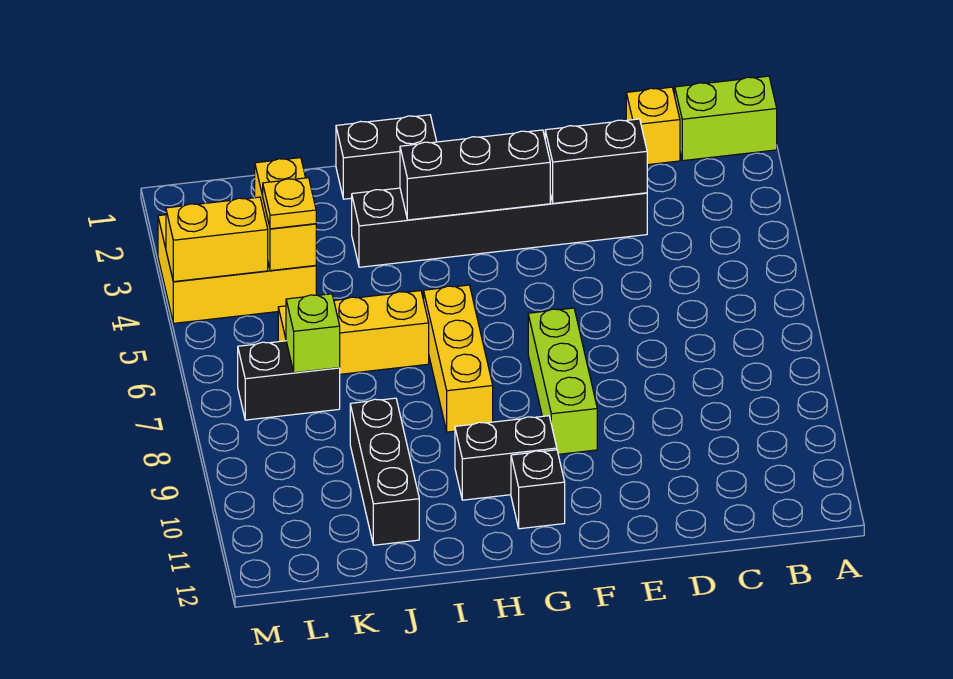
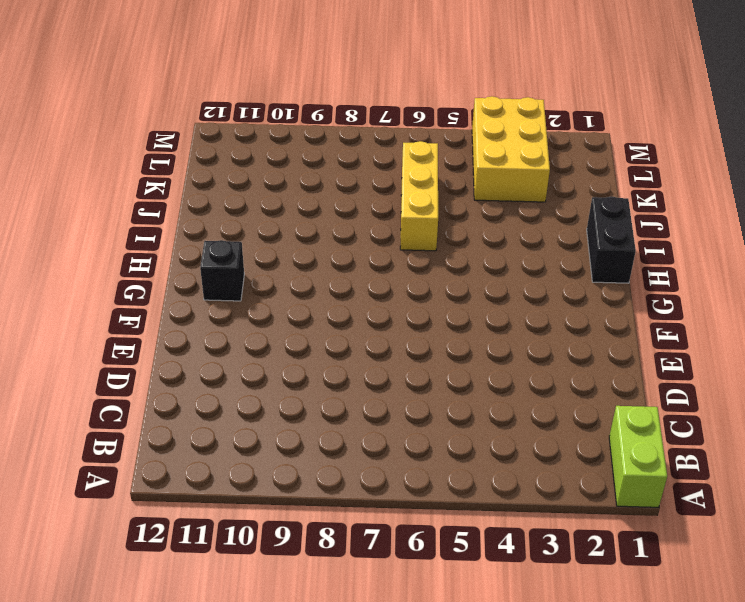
none -> yellow brick C1 level 1
none -> black brick D3:I3 level 1
none -> lime brick F7:F9 level 1

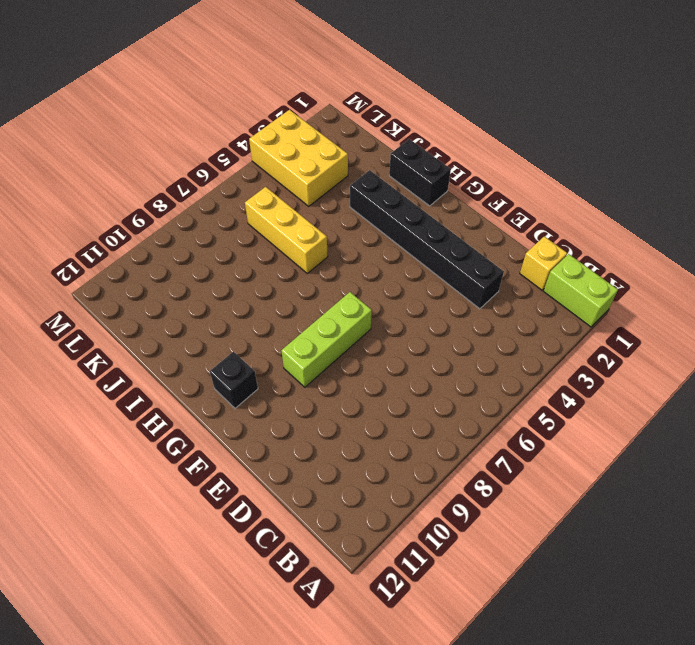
none -> black brick G10:H10 level 1
none -> yellow brick H6:H8 level 1
none -> black brick J9:J11 level 1

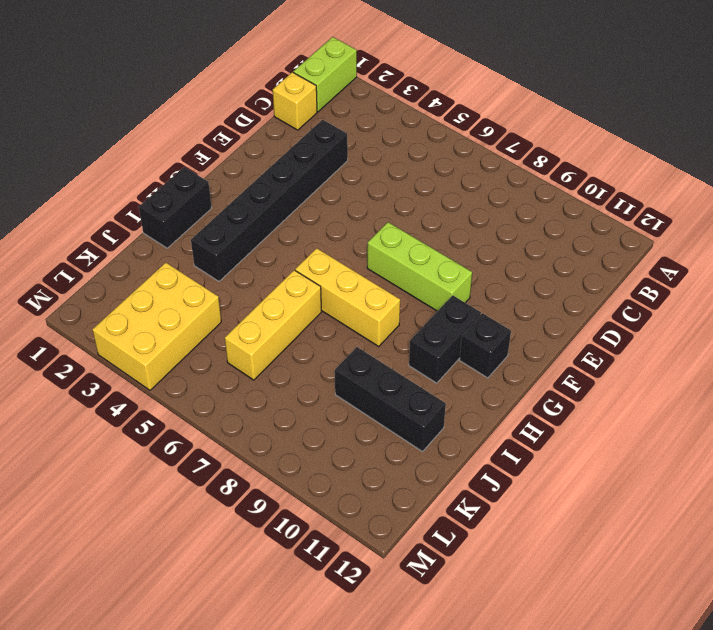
none -> black brick K7:L7 level 1
none -> black brick D3:E3 level 2
none -> black brick F3:H3 level 2

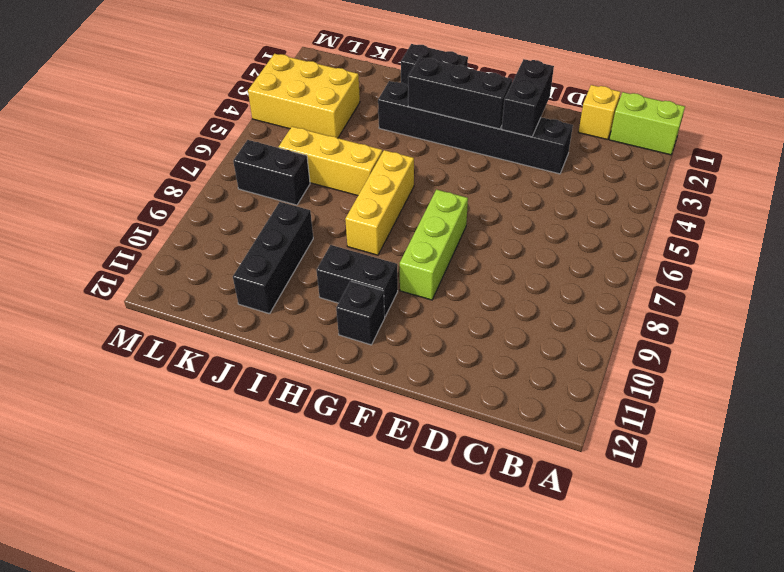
black brick E2:E3 level 2 -> black brick D3:E3 level 2
none -> yellow brick K3:K4 level 2
none -> lime brick K7 level 2
none -> yellow brick L4:M4 level 2

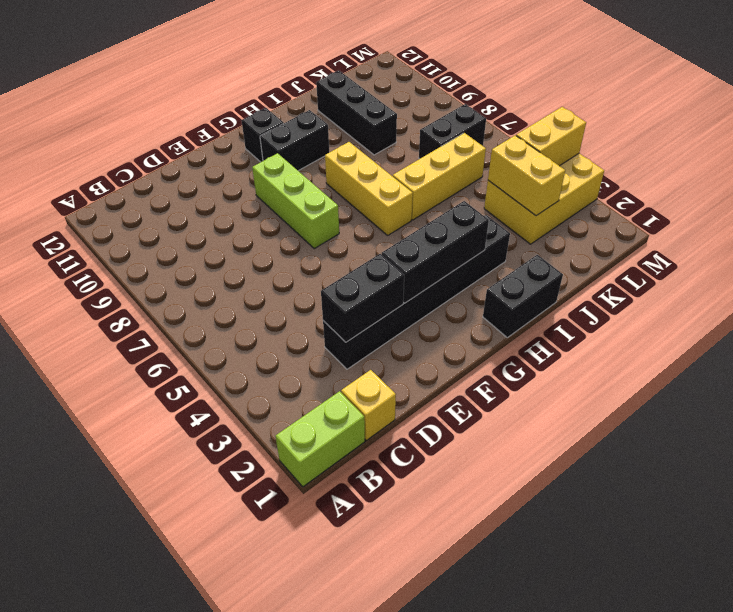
none -> lime brick K7 level 2
none -> yellow plate K4 level 3

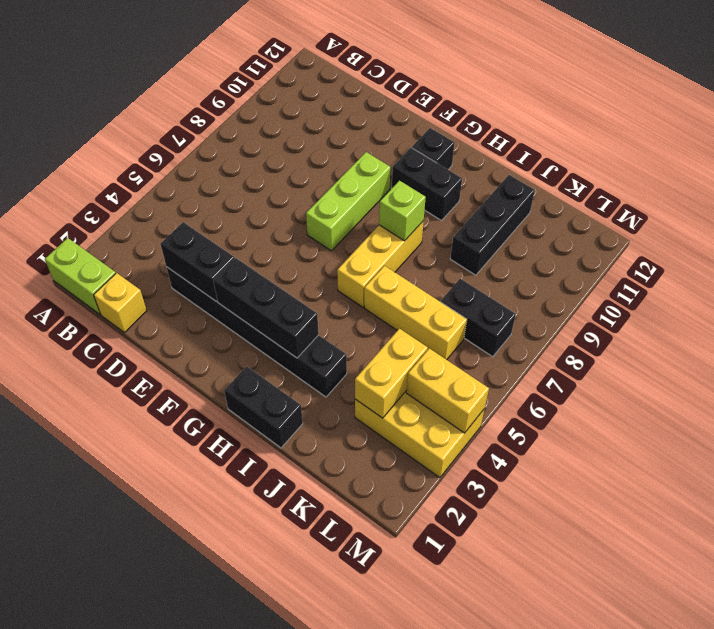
lime brick H8 level 2 -> lime brick K7 level 2
none -> yellow plate K4 level 3

